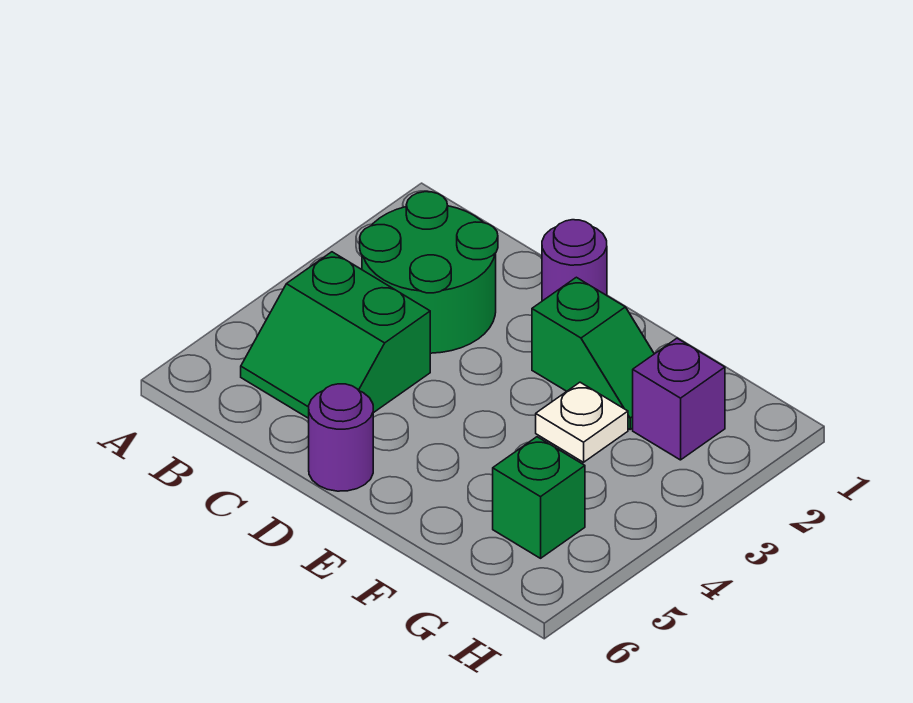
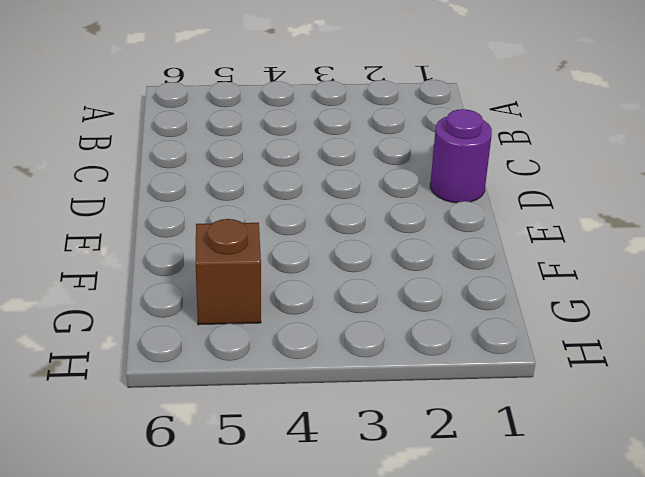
brown brick G5 level 1 -> green brick G5 level 1
none -> green round brick B2:C3 level 1
none -> green slope B4:C5 level 1 top 4

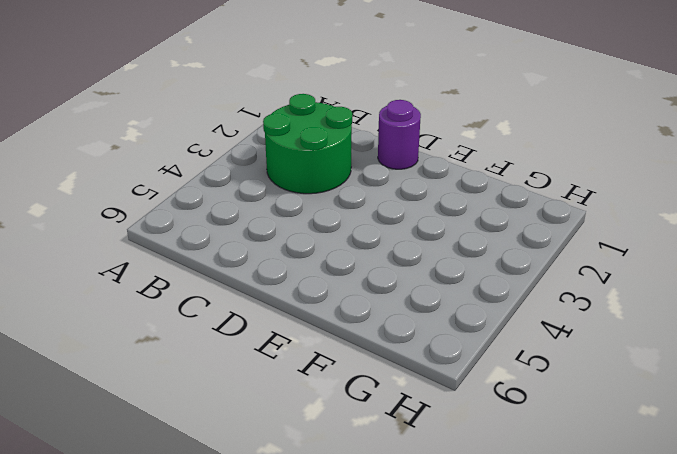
none -> green slope B4:C5 level 1 top 4
none -> purple round brick D6 level 1

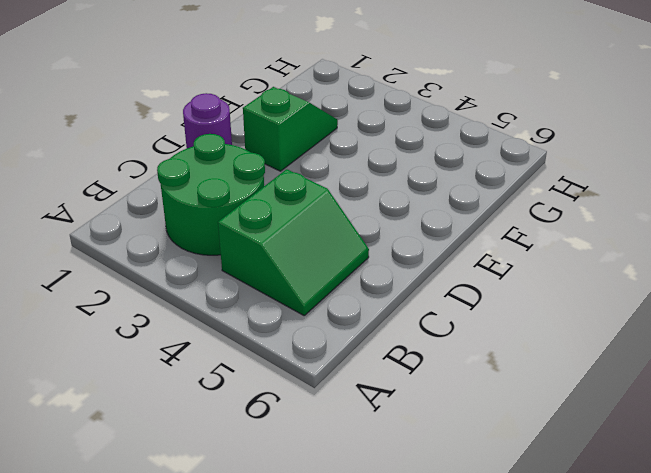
none -> purple round brick D6 level 1
none -> white plate F3 level 1

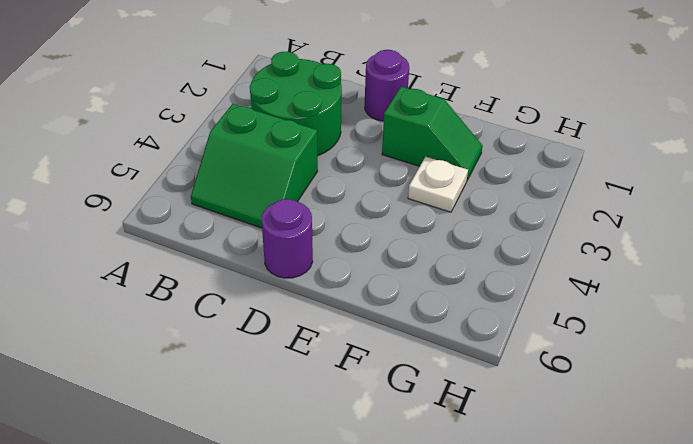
none -> purple brick G2 level 1
none -> green brick G5 level 1

